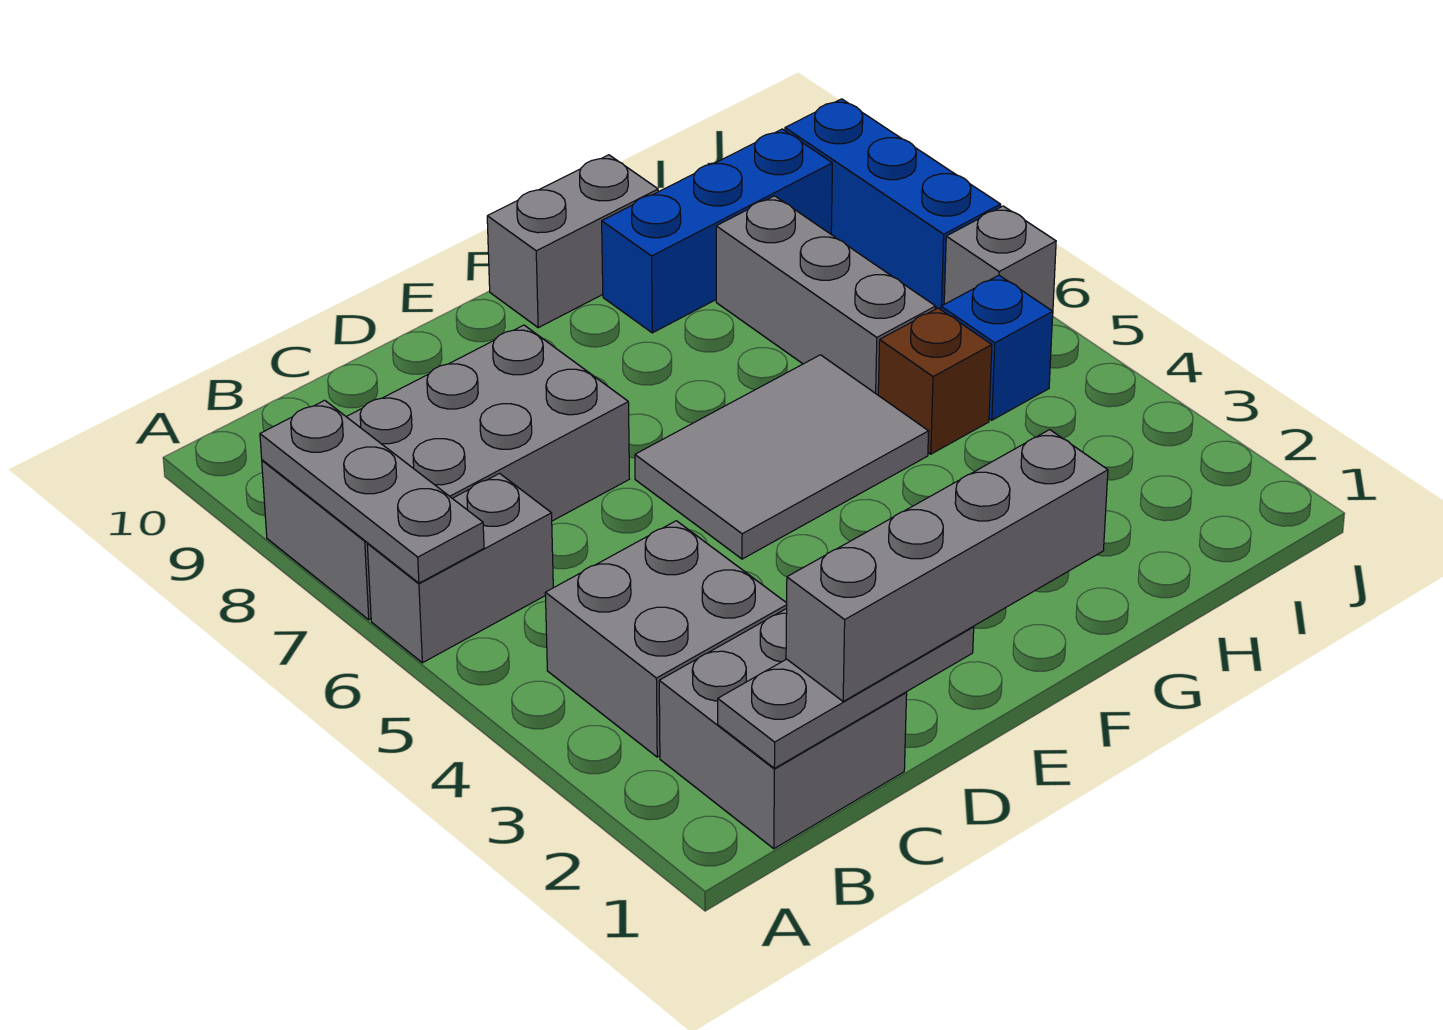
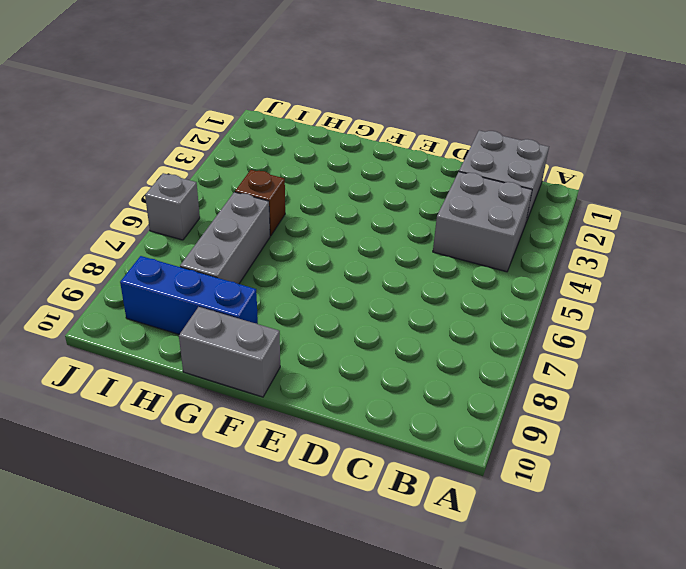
none -> grey brick A6:B6 level 1
none -> grey brick A7:D8 level 1
none -> grey tile E5:G6 level 1

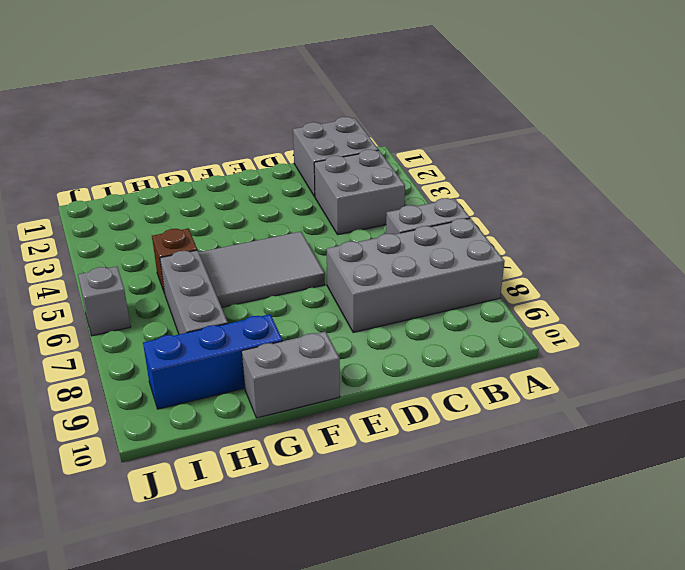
none -> blue brick I5 level 1
none -> blue brick J7:J9 level 1
none -> grey plate A6:A8 level 2

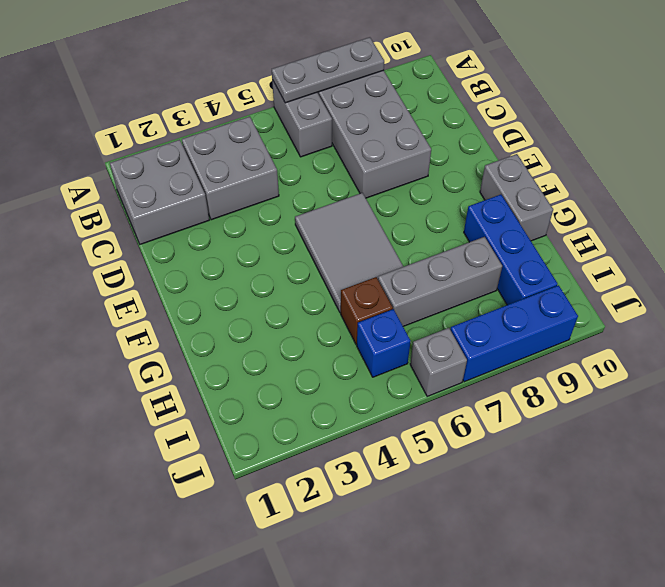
none -> grey plate B1:D1 level 2
none -> grey brick C1:F1 level 3

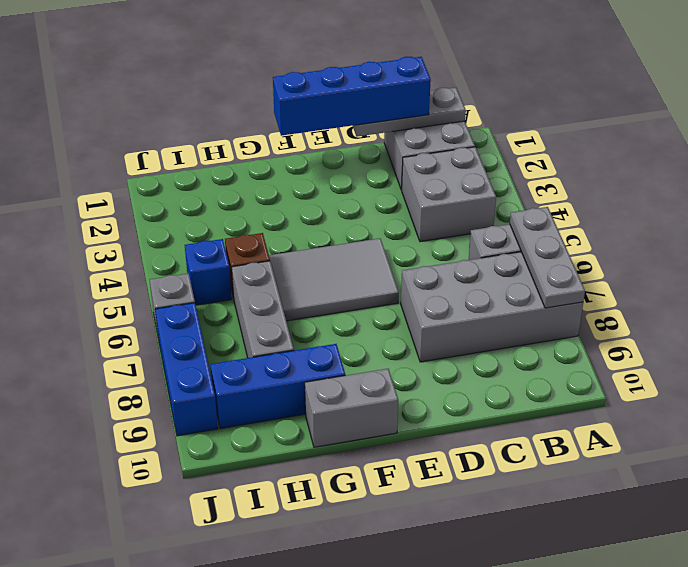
blue brick C1:F1 level 3 -> grey brick C1:F1 level 3

